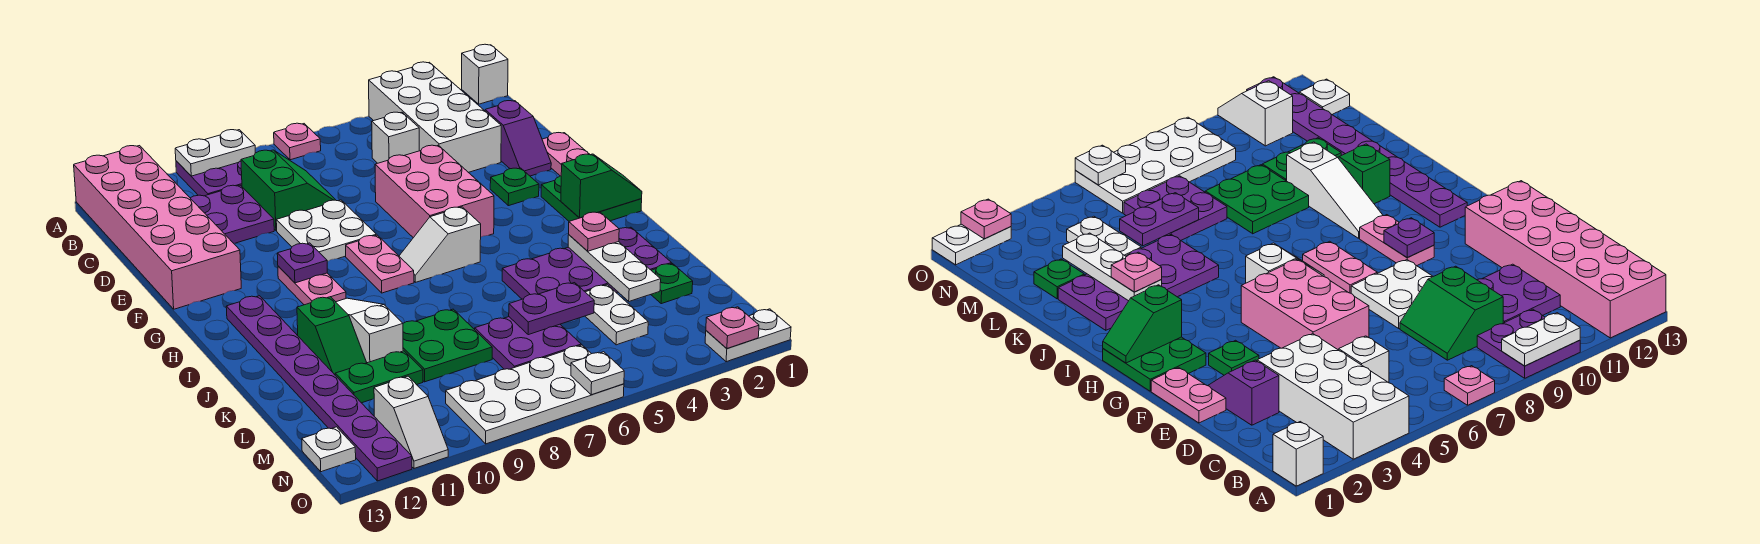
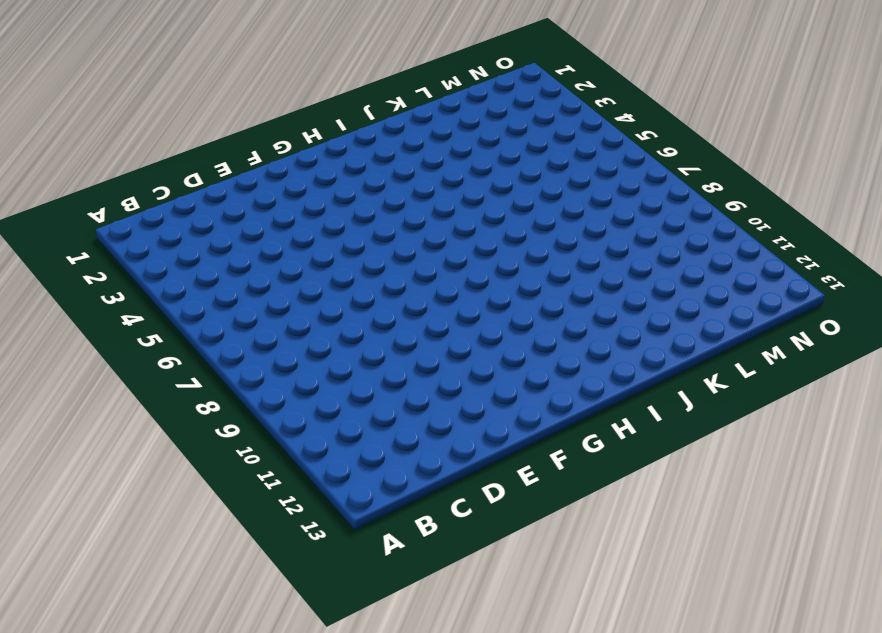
none -> white brick A1 level 1
none -> white brick A3:D4 level 1
none -> pink plate A7 level 1
none -> purple plate A9:B10 level 1

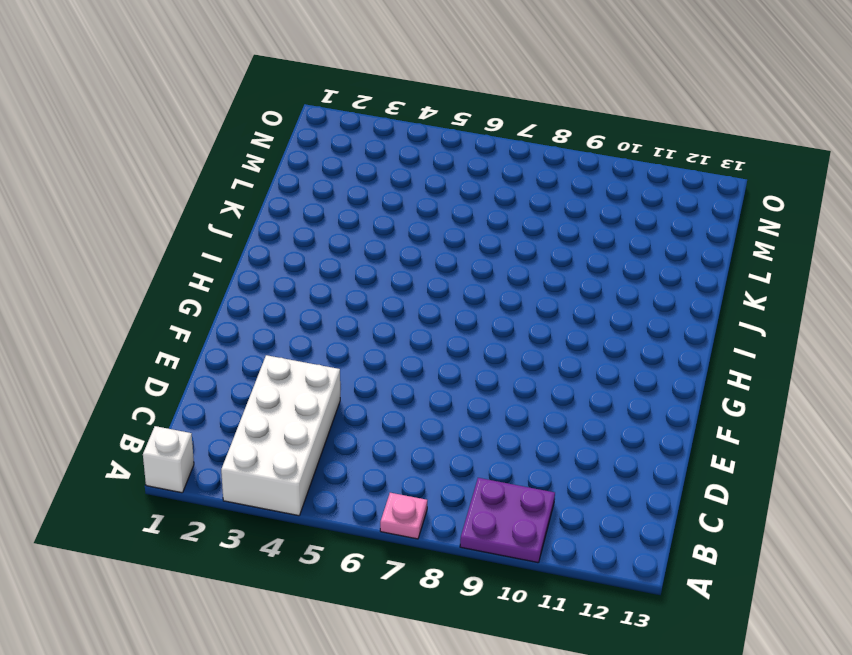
none -> pink brick A12:F13 level 1
none -> white brick C5 level 1
none -> green slope C8:D9 level 1 top 9
none -> purple plate C10:D11 level 1

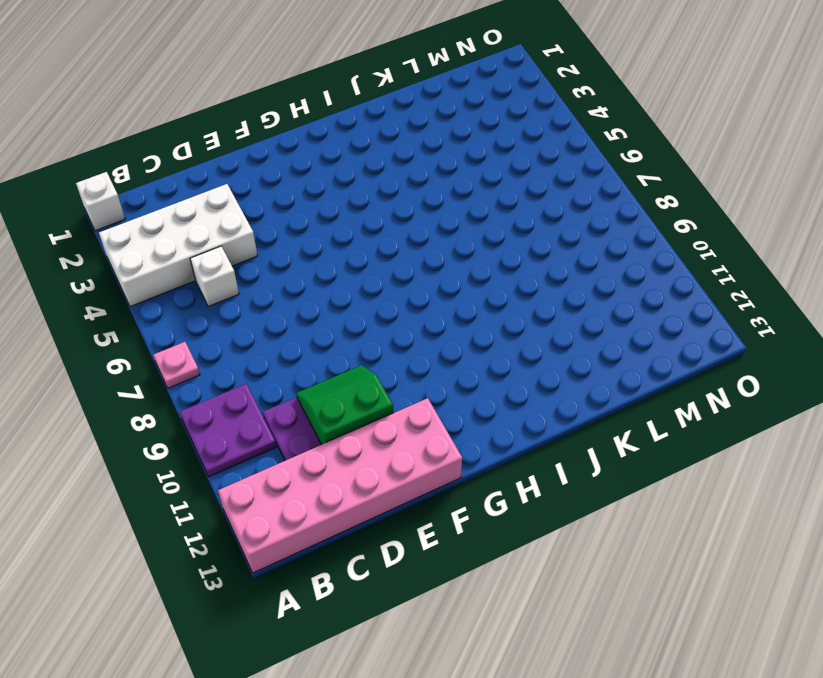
green slope D10:E11 level 2 top 11 -> green slope C8:D9 level 1 top 9
none -> purple slope D2:E2 level 1 top D
none -> pink plate E1:F1 level 1
none -> pink brick E5:G6 level 1
none -> white plate E8:F9 level 1

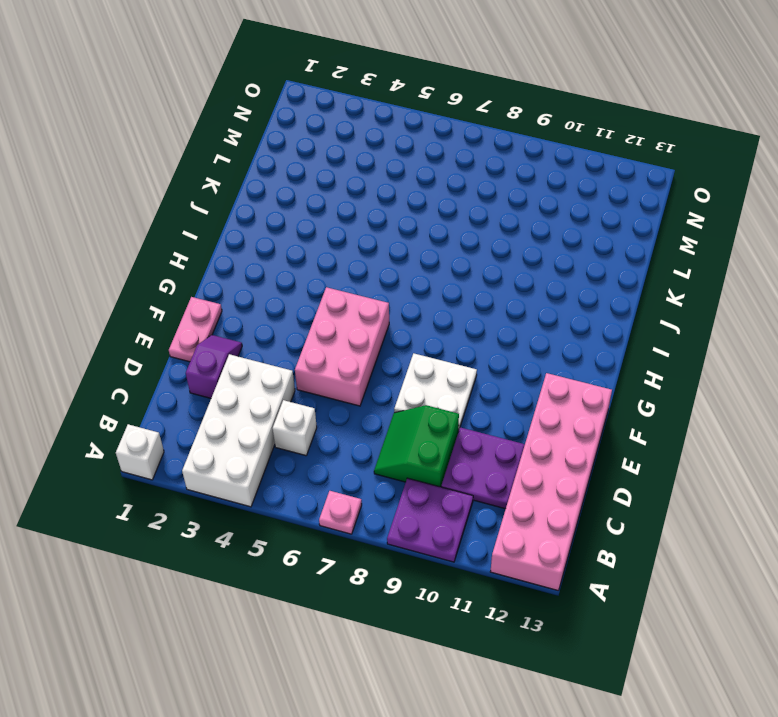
none -> green plate F3 level 1
none -> green plate G1:H2 level 1
none -> pink plate G8:H8 level 1
none -> pink plate G10:H10 level 1

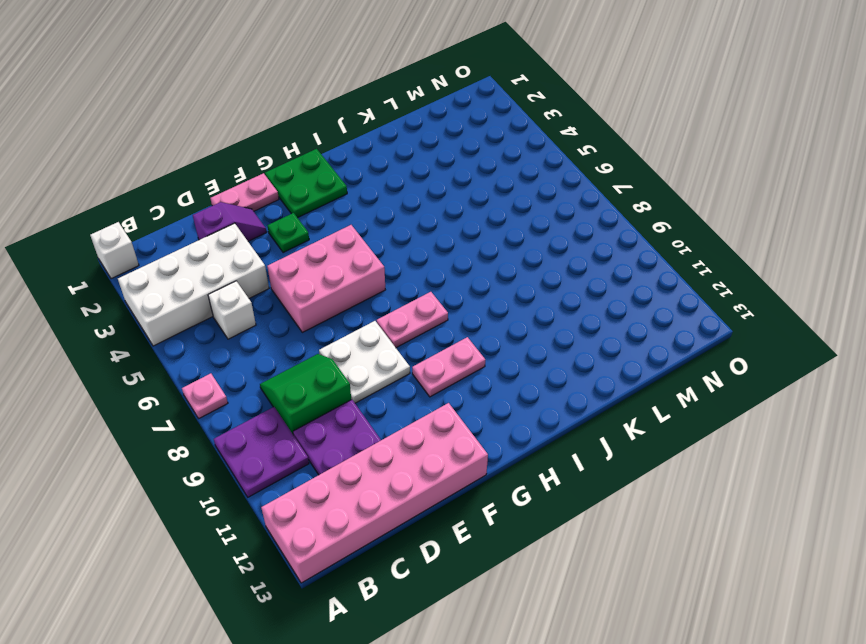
none -> white slope H6:H7 level 1 top 6
none -> purple plate H12:O12 level 1
none -> white slope I10:K10 level 1 top K
none -> purple plate J2:K5 level 1

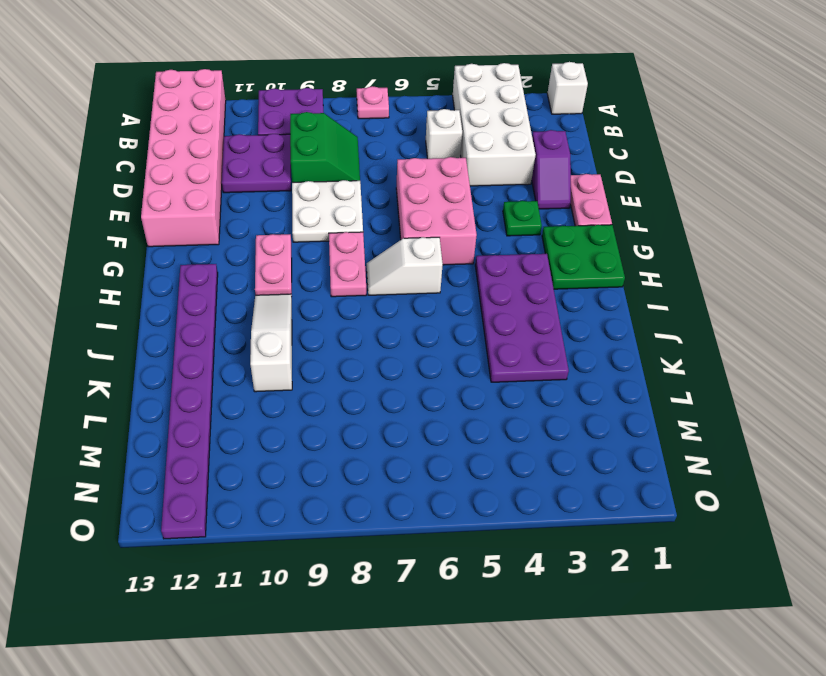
purple plate H3:K4 level 1 -> purple plate J2:K5 level 1
none -> green slope J11:K11 level 1 top J
none -> green plate K8:L9 level 1
none -> green plate L2 level 1
none -> white plate L4:M4 level 1

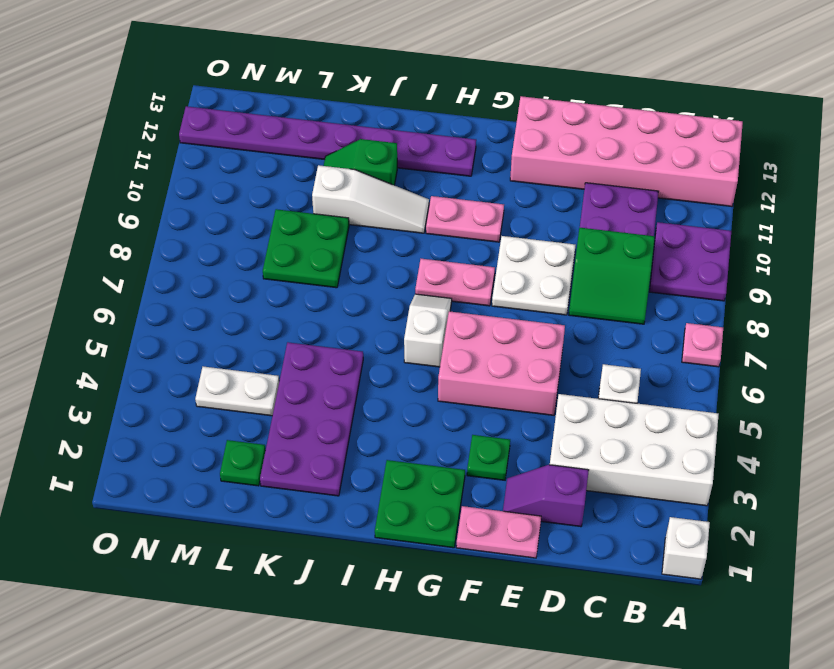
none -> purple plate L6:M7 level 1
none -> green plate L10:L11 level 1
none -> white plate N6:O9 level 1
none -> white slope N11:O11 level 1 top N

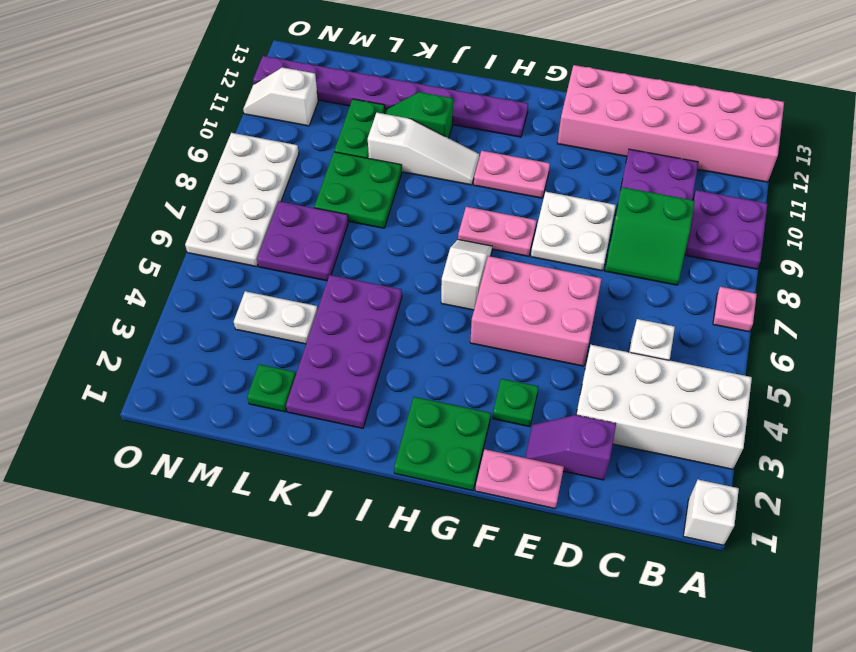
none -> white plate N13 level 1
none -> white plate O1:O2 level 1
none -> white plate A9:A10 level 2
none -> purple plate G10 level 2

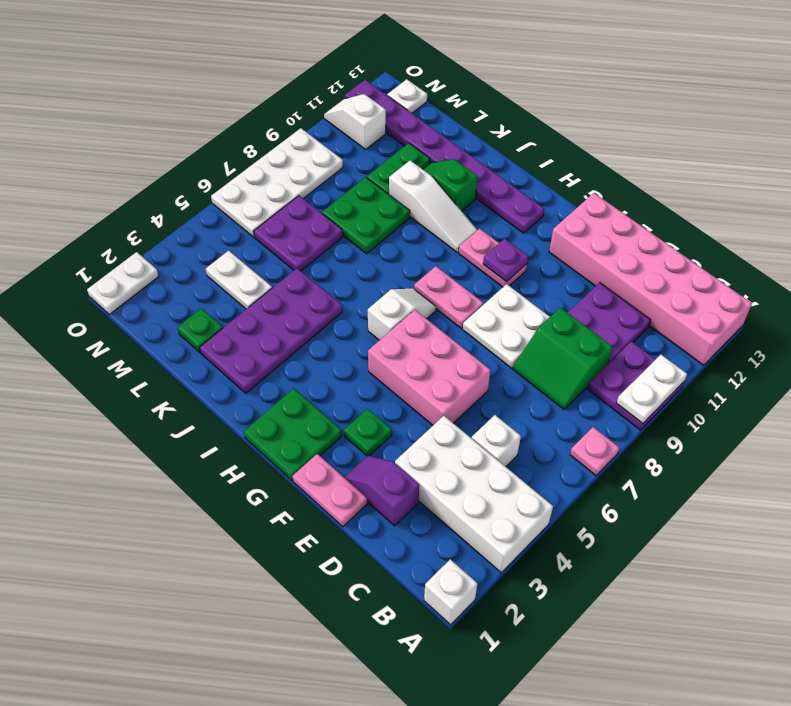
none -> green slope H1:H2 level 2 top 2
none -> white plate J3:L3 level 2
none -> purple plate L5:L6 level 2
none -> pink plate O2 level 2

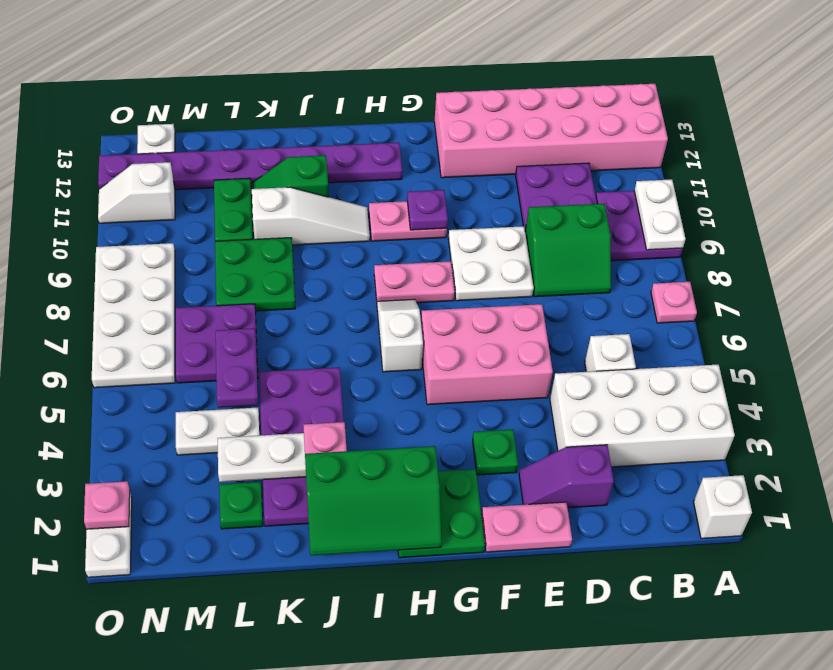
green slope H1:J2 level 2 top 2 -> green slope H1:H2 level 2 top 2
none -> white plate O6 level 2

